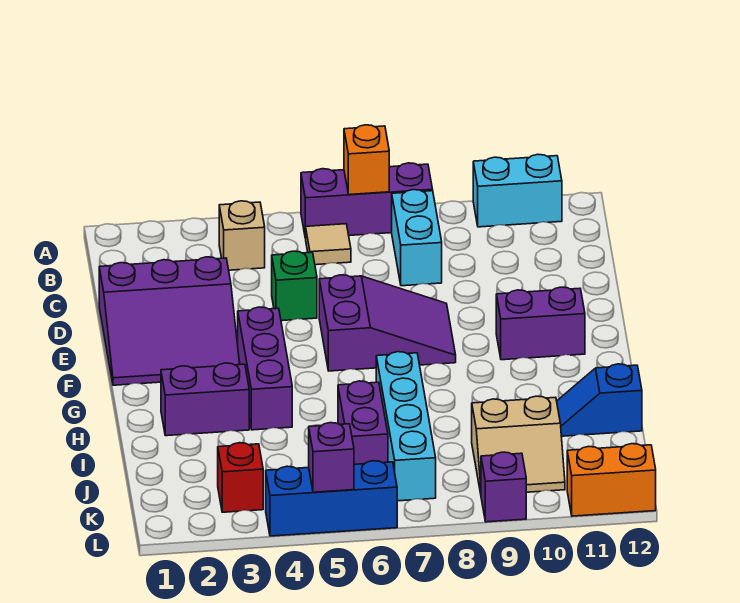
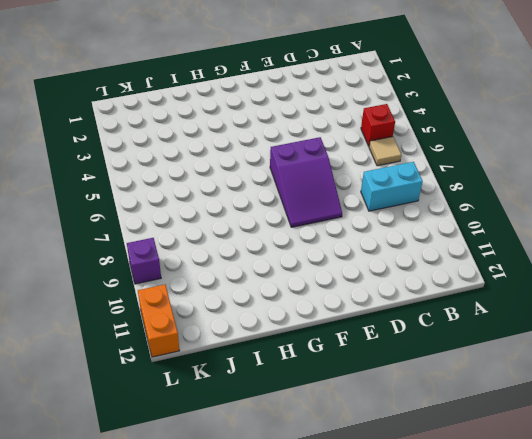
red brick B5 level 1 -> red brick K3 level 1
none -> purple brick A6:A8 level 1
none -> cyan brick A10:A11 level 1
none -> tan brick B4 level 1

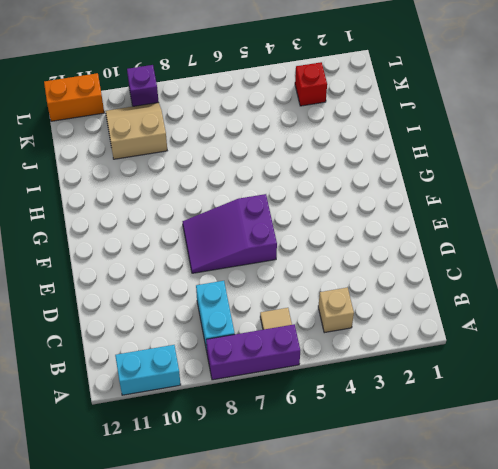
none -> purple slope D1:F3 level 1 top D
none -> green brick D5 level 1
none -> purple brick F4:H4 level 1

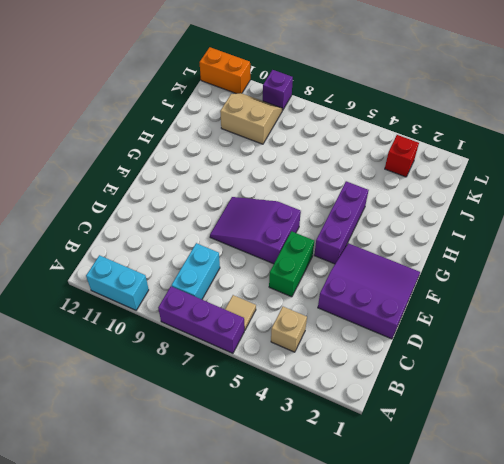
green brick D5:E5 level 1 -> green brick D5 level 1
none -> purple brick F10:F11 level 1
none -> purple brick H2:H3 level 1
none -> cyan brick H7:K7 level 1

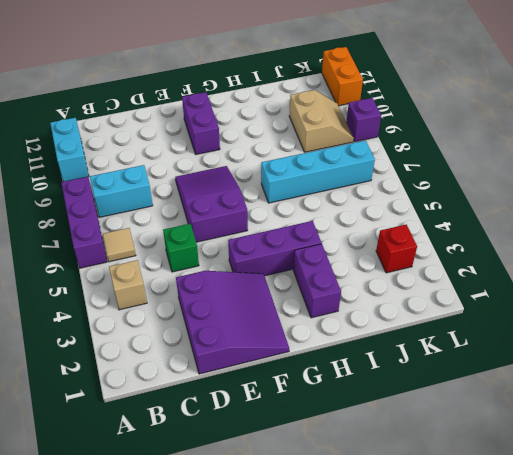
none -> purple brick I6:J6 level 1
none -> blue slope I11:I12 level 1 top 12
none -> blue brick L4:L6 level 1

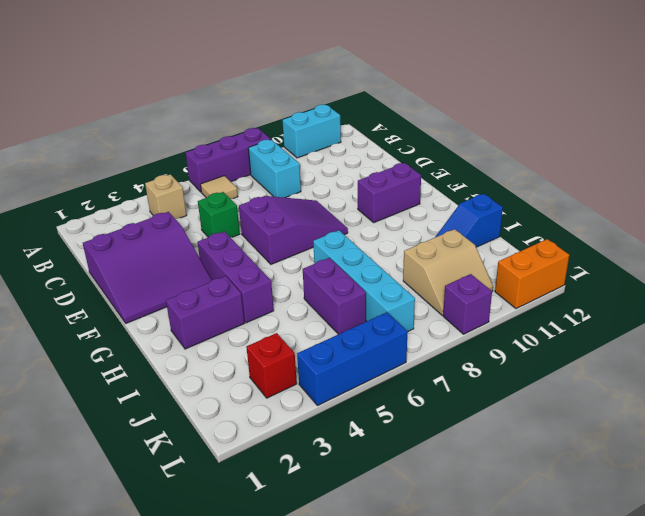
none -> orange brick A7 level 2
none -> purple brick L5 level 2

